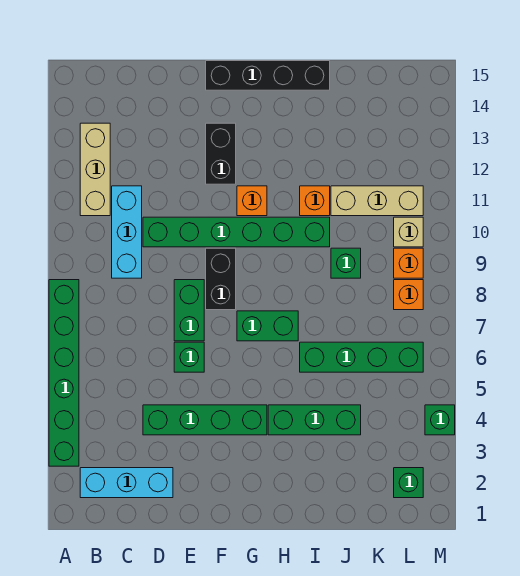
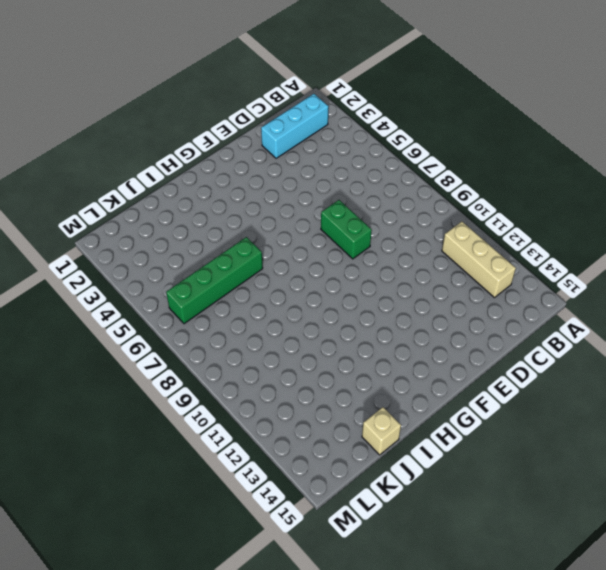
tan brick J15 level 1 -> tan brick L10 level 1
none -> green brick A3:A8 level 1
none -> cyan brick C9:C11 level 1
none -> green brick D4:G4 level 1

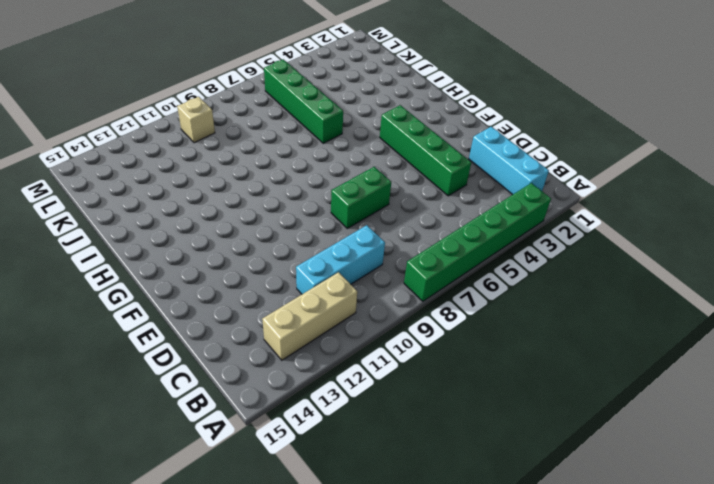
none -> green brick D10:I10 level 1
none -> green brick E6 level 1
none -> black brick F8:F9 level 1

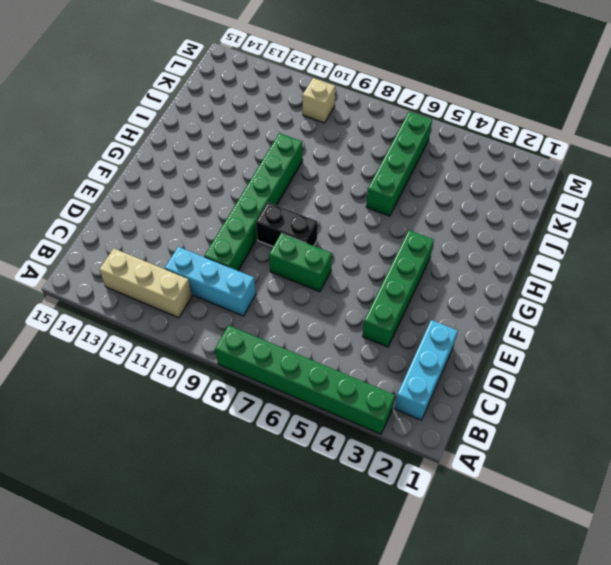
none -> green brick E6 level 1
none -> black brick F12:F13 level 1
none -> black brick F15:I15 level 1

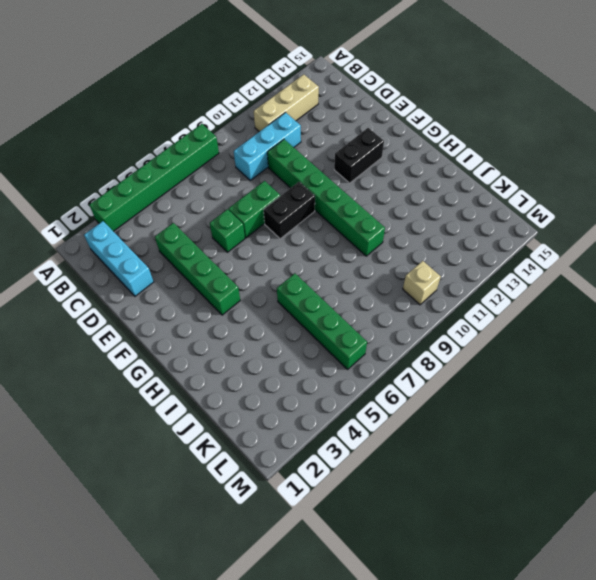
none -> black brick F15:I15 level 1
none -> green brick G7:H7 level 1
none -> orange brick G11 level 1

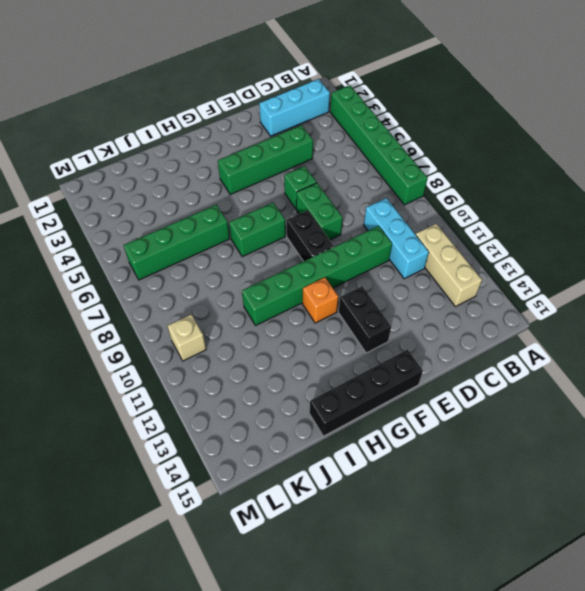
none -> green brick H4:J4 level 1
none -> orange brick I11 level 1
none -> green brick J9 level 1

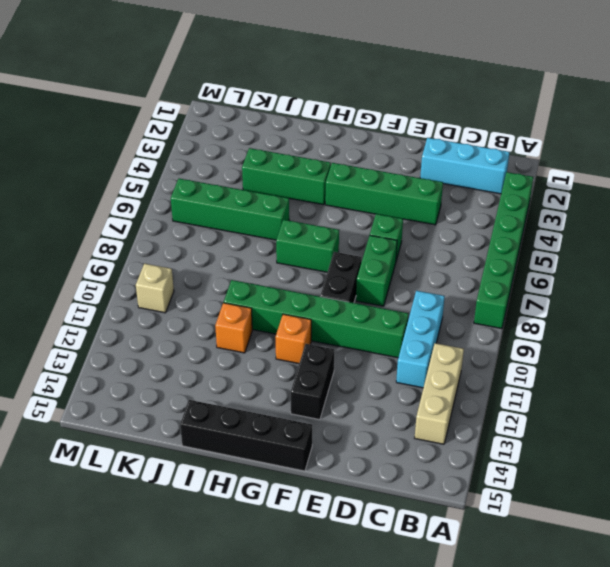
none -> green brick J9 level 1
none -> tan brick J11:L11 level 1
none -> green brick L2 level 1

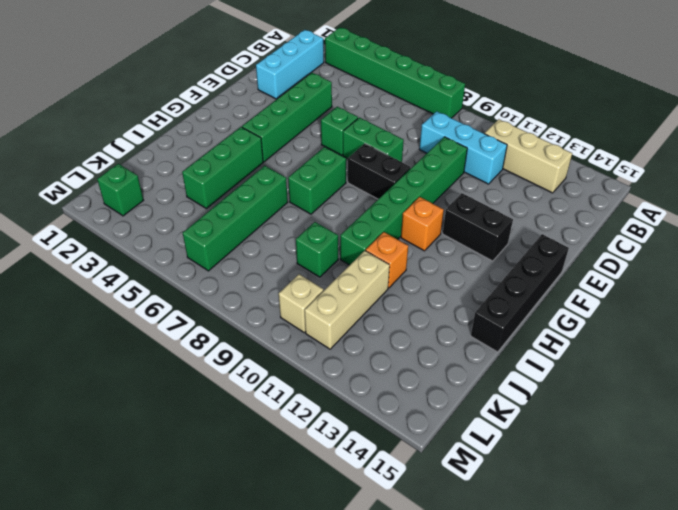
none -> orange brick L8 level 1
none -> orange brick L9 level 1
none -> green brick M4 level 1

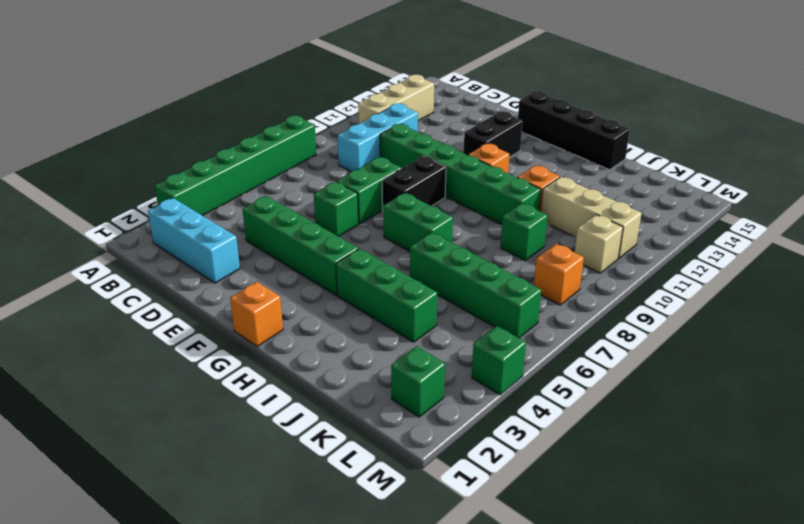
orange brick G1 level 1 -> orange brick L9 level 1

